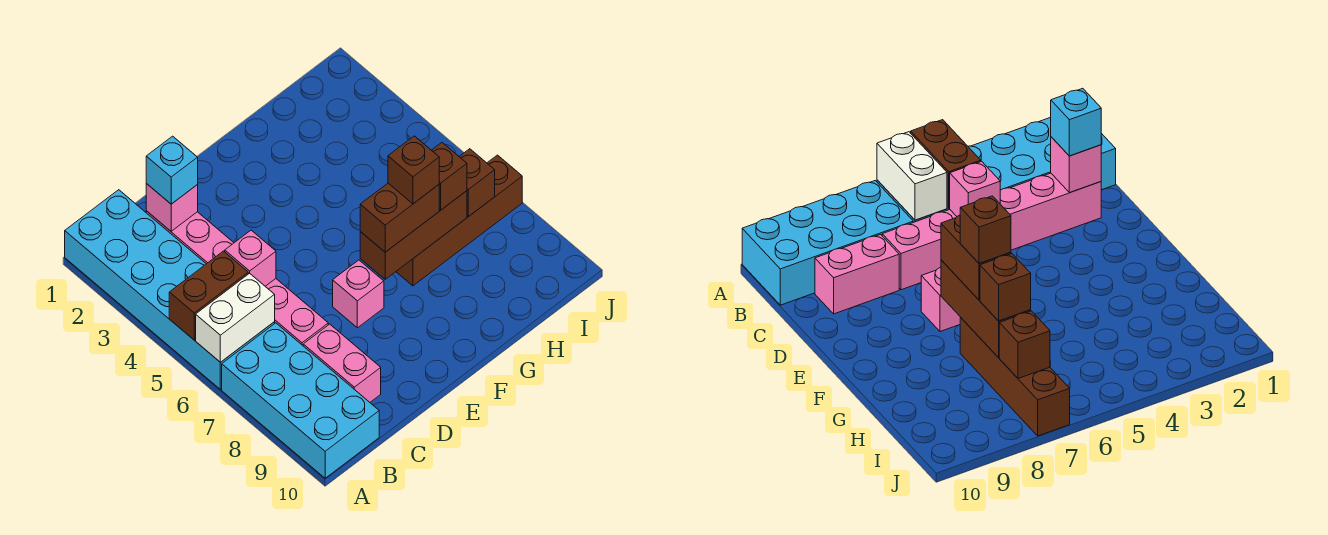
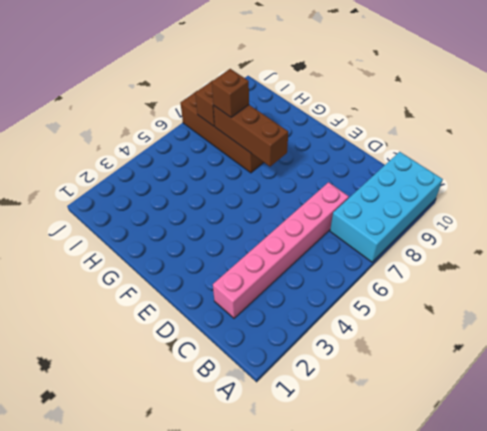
none -> cyan brick A1:B6 level 1
none -> pink brick C8:C9 level 1
none -> pink brick E7 level 1

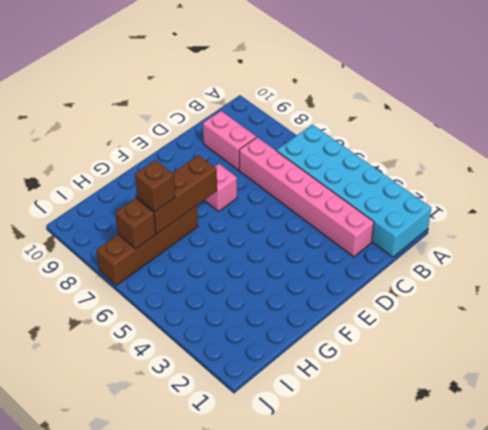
none -> cyan brick A7:B10 level 1
none -> brown brick A5:B5 level 2
none -> white brick A6:B6 level 2

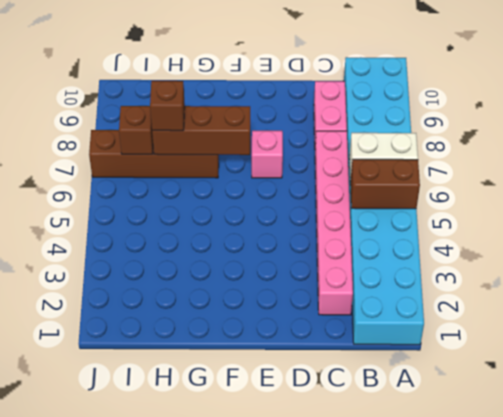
none -> pink brick C2 level 2
none -> pink brick C5 level 2
none -> cyan brick C2 level 3

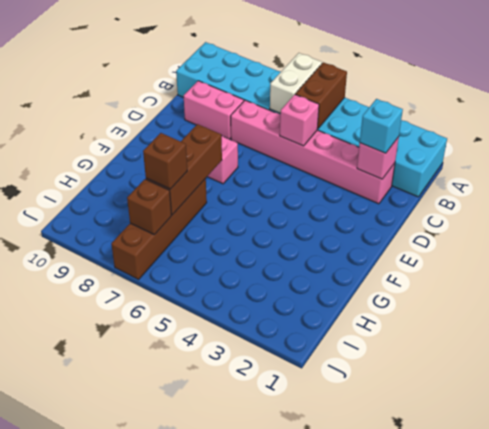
none -> brown brick F7:G7 level 3
none -> brown brick G7 level 4

